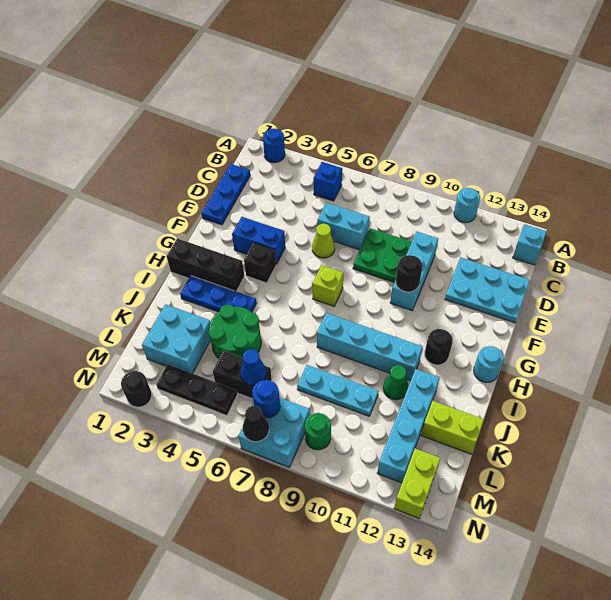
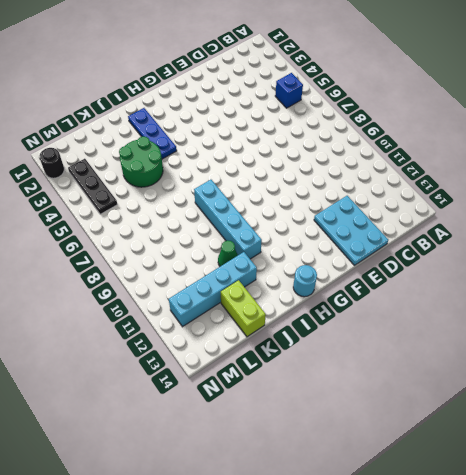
none -> blue round brick A2 level 1
none -> cyan round brick A11 level 1
none -> cyan brick B14 level 1
none -> blue plate C1:E1 level 1

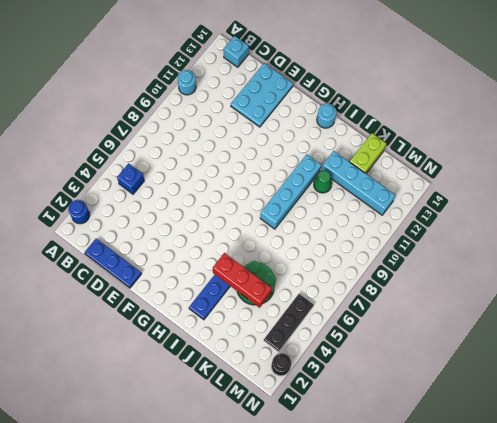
red brick I4:K4 level 2 -> none
none -> cyan brick D6:D7 level 1
none -> green plate D8:E9 level 1
none -> cyan brick D10:F10 level 1
none -> lime cone E6 level 1

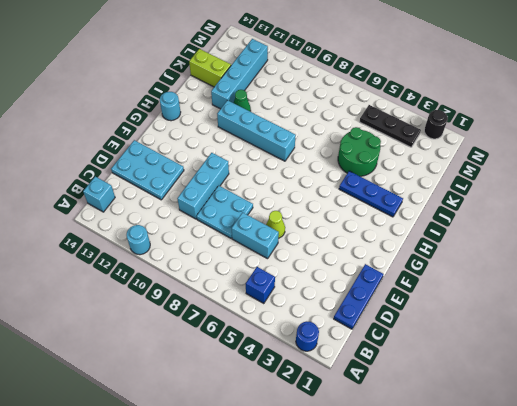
cyan plate D8:E9 level 1 -> green plate D8:E9 level 1
none -> blue brick F3:F4 level 1
none -> black brick G4 level 1
none -> lime brick G7 level 1
none -> black brick H1:H3 level 1

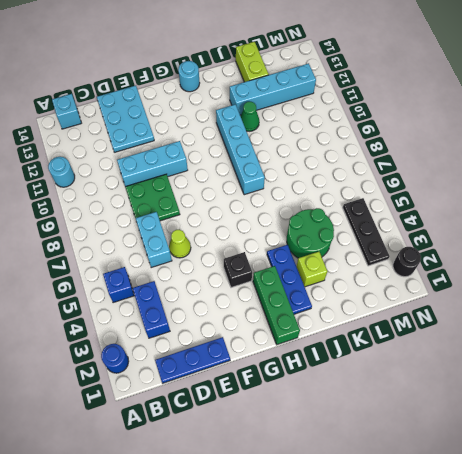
blue brick C3:C4 level 1 -> blue brick F3:F4 level 1
green brick H1:H3 level 1 -> black brick H1:H3 level 1
lime brick J3 level 1 -> lime brick G7 level 1
none -> black round brick H12 level 1
none -> cyan brick K2:L3 level 1
none -> cyan plate K8:K10 level 1
none -> black brick L5:L6 level 1

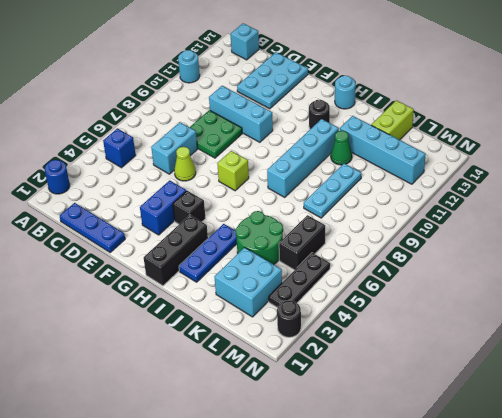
none -> cyan brick M7:N8 level 1
none -> green round brick M9 level 1
none -> lime brick M13:N13 level 1
none -> black round brick F10 level 2

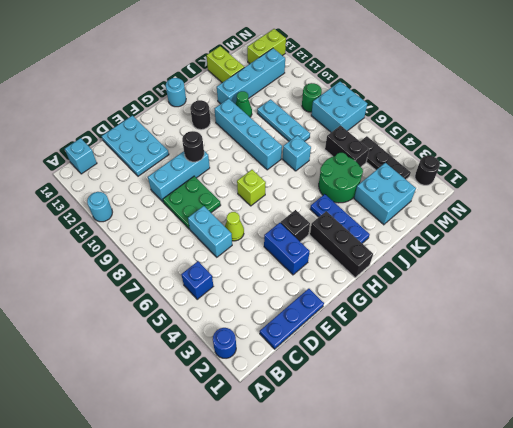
cyan brick J7 level 1 -> none
none -> blue cone L6 level 2
none -> blue round brick M7 level 2
none -> black cone N7 level 2

